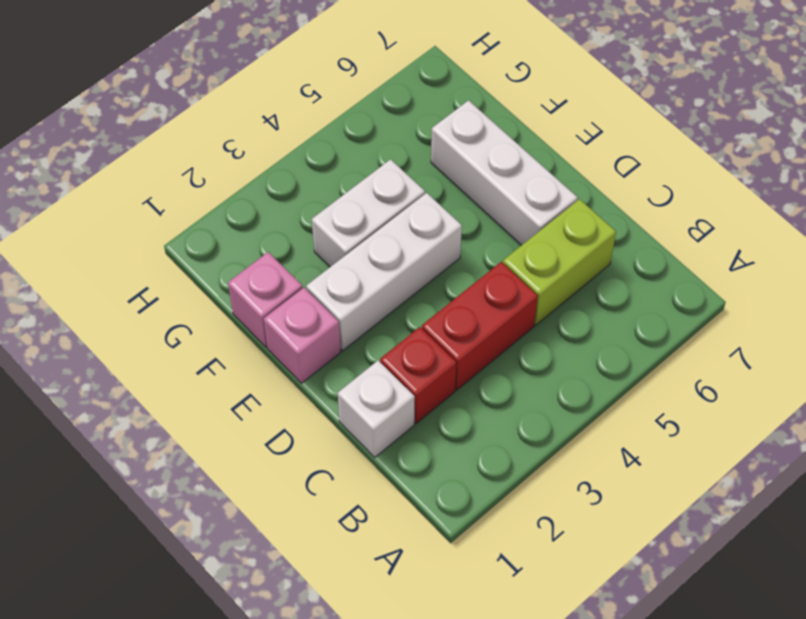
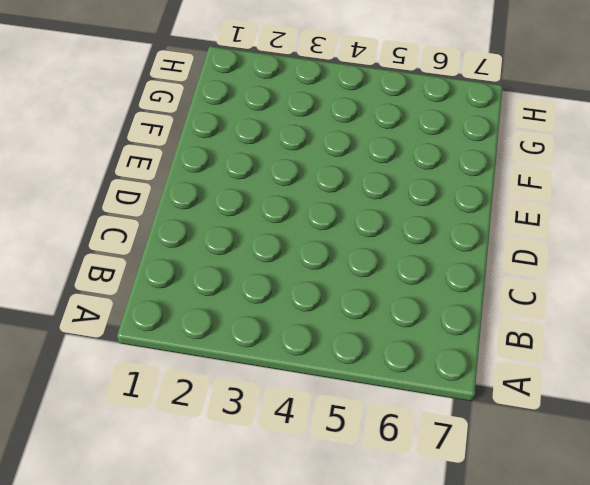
none -> white brick C1 level 1
none -> red brick C2 level 1

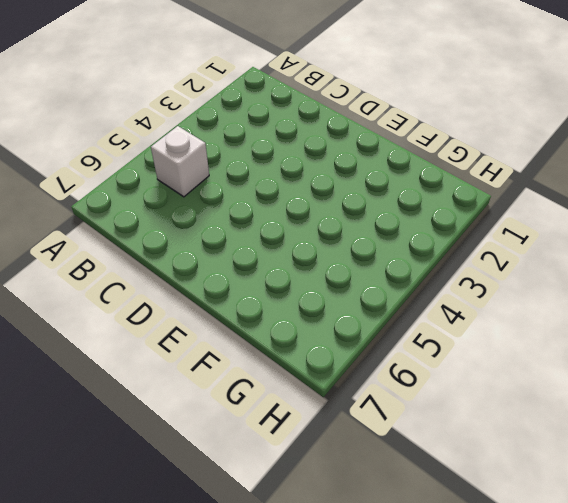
white brick B5 level 1 -> white brick C1 level 1
none -> red brick C2 level 1
none -> red brick C3:C4 level 1

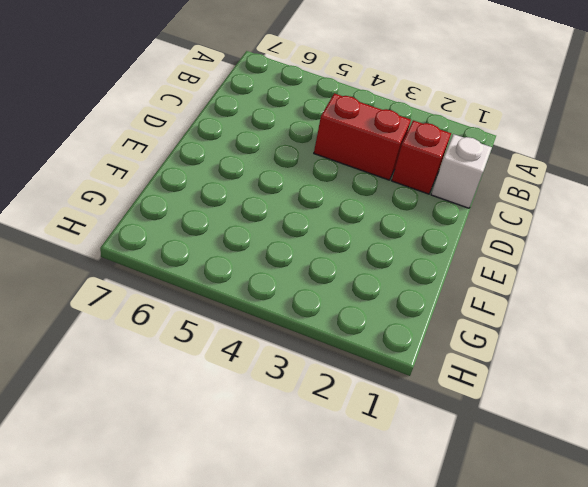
none -> lime brick C5:C6 level 1
none -> white brick D6:F6 level 1

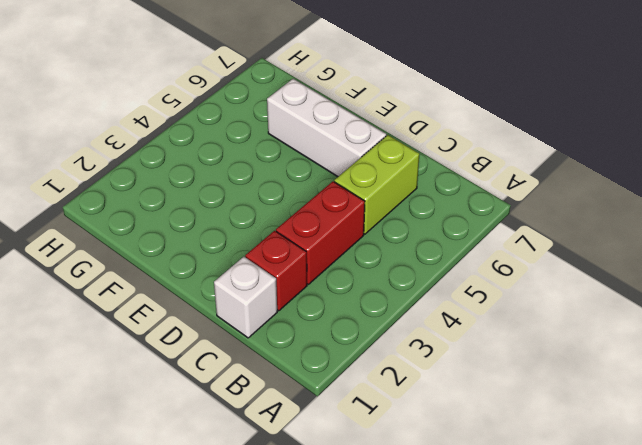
none -> pink brick E1 level 1
none -> white brick E2:E4 level 1

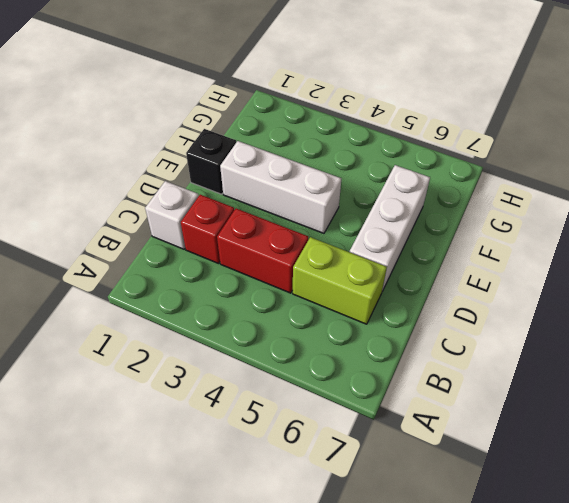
black brick E1 level 1 -> pink brick E1 level 1
none -> pink brick F1 level 1
none -> white brick F3:F4 level 1

